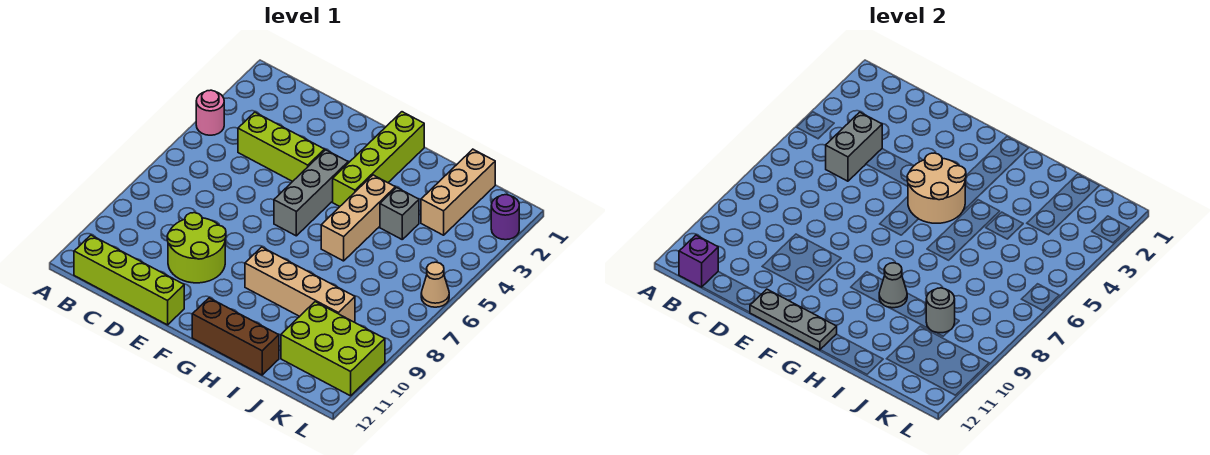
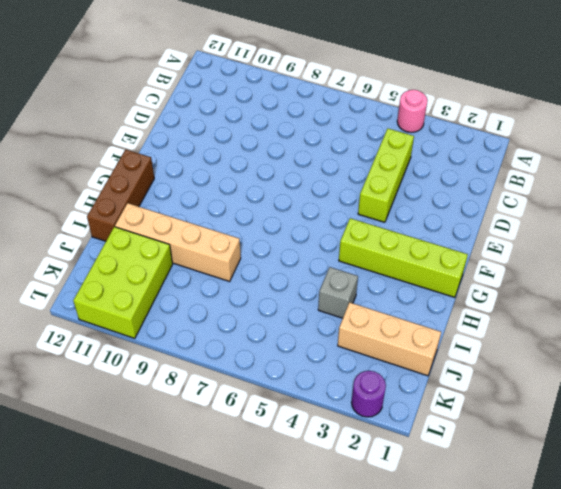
tan brick I8:I11 level 1 -> tan brick G9:J9 level 1
none -> lime brick B12:E12 level 1
none -> lime round brick D9:E10 level 1
none -> grey brick F4:F6 level 1

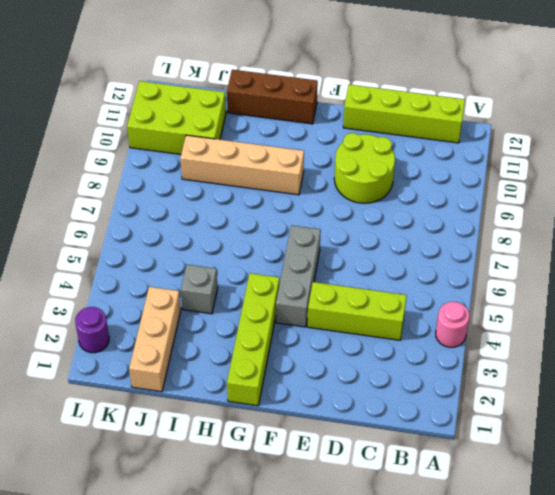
none -> tan brick H4:H6 level 1
none -> tan cone L6 level 1
none -> purple brick B12 level 2

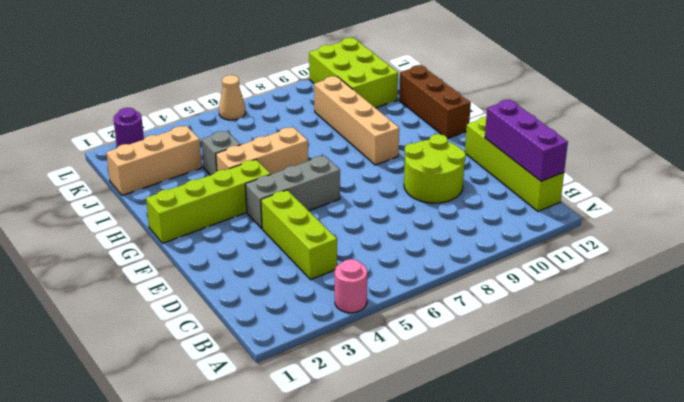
purple brick B12:D12 level 2 -> purple brick B12 level 2
none -> grey brick C4:C5 level 2
none -> grey plate E12:G12 level 2
none -> tan round brick F4:G5 level 2

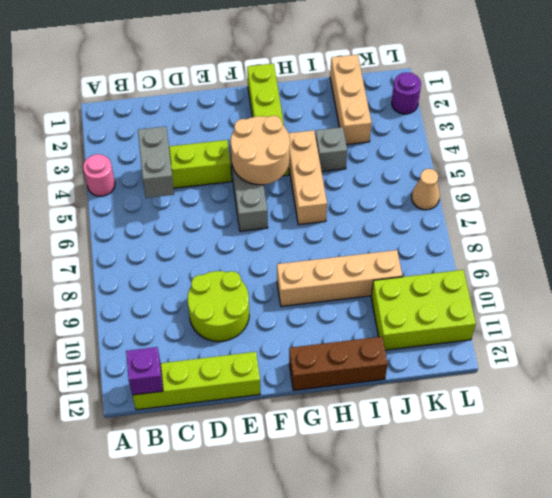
none -> grey plate E12:G12 level 2
none -> grey cone H9 level 2
none -> grey round brick J9 level 2

